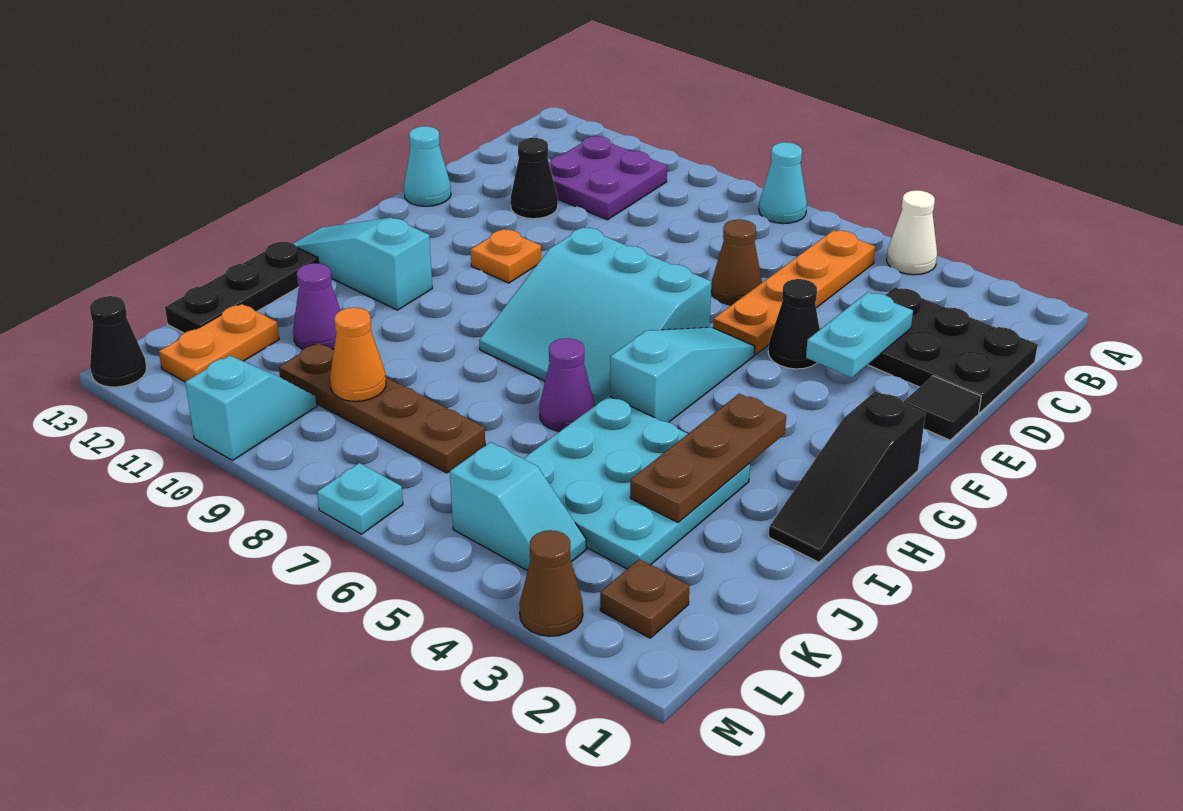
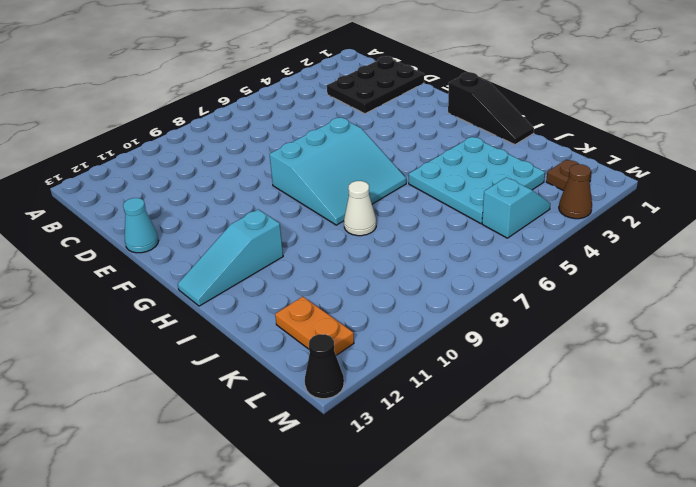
white cone I8 level 1 -> white cone A4 level 1
none -> cyan cone A7 level 1
none -> orange plate B5:E5 level 1
none -> purple plate B10:C11 level 1
none -> brown cone D6 level 1

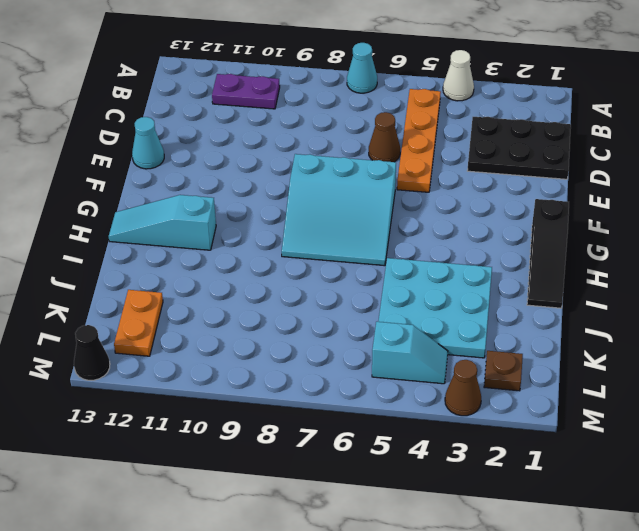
purple plate B10:B11 level 1 -> purple plate B10:C11 level 1
none -> black cone D11 level 1
none -> black tile E1 level 1
none -> black cone E4 level 1
none -> cyan slope F5:H5 level 1 top H

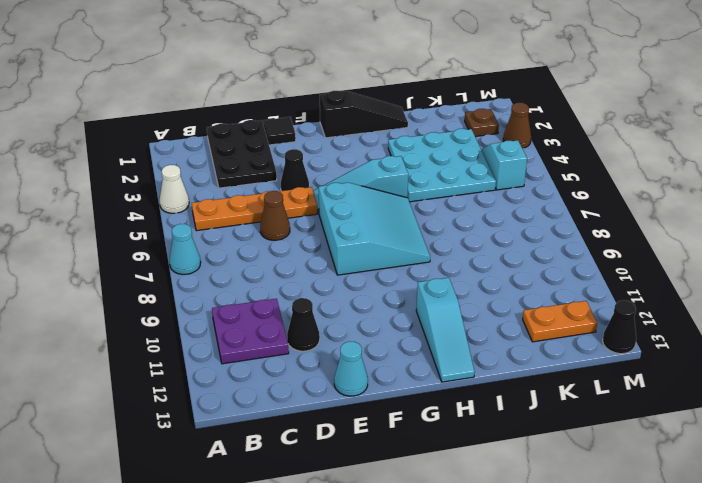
none -> orange plate F10 level 1
none -> purple cone I6 level 1
none -> black plate I13:K13 level 1
none -> purple cone J11 level 1

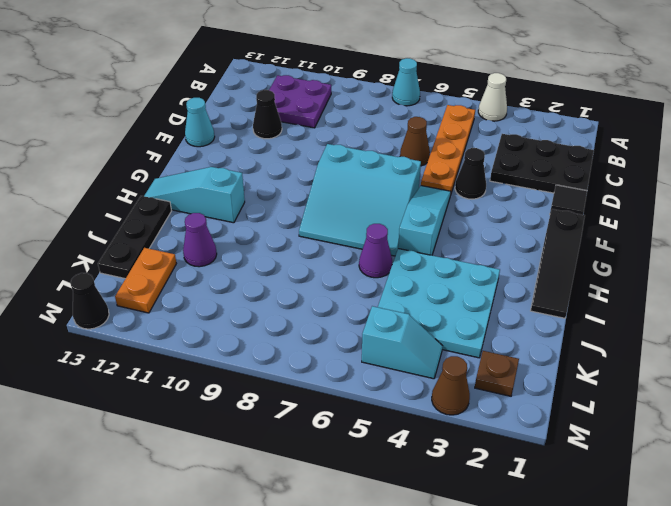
none -> orange plate F10 level 1
none -> brown plate K7:K10 level 1
none -> cyan slope L10:M10 level 1 top M
none -> cyan plate M7 level 1

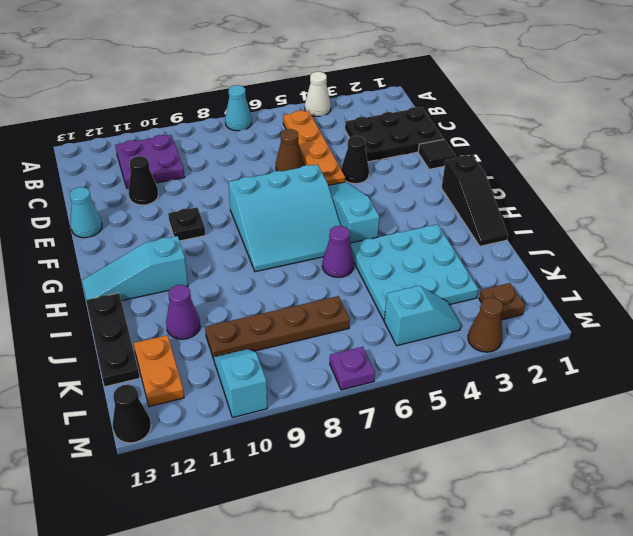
black plate F10 level 1 -> orange plate F10 level 1
purple plate M7 level 1 -> cyan plate M7 level 1
none -> cyan plate D3:E3 level 2
none -> brown plate H3:J3 level 2
none -> orange cone K9 level 2

